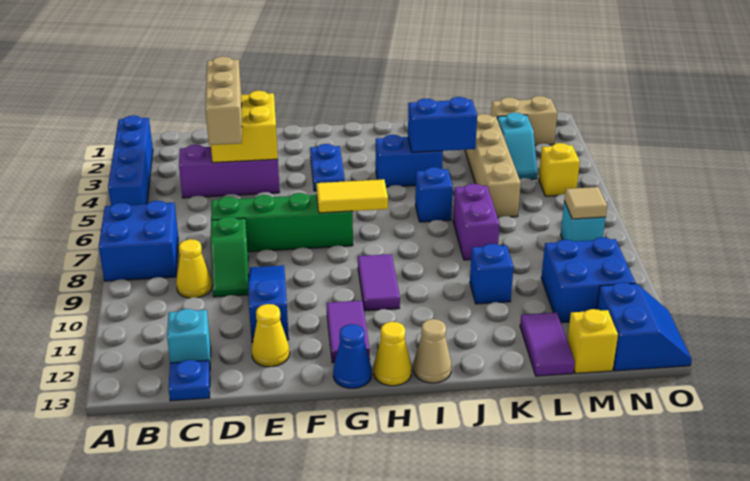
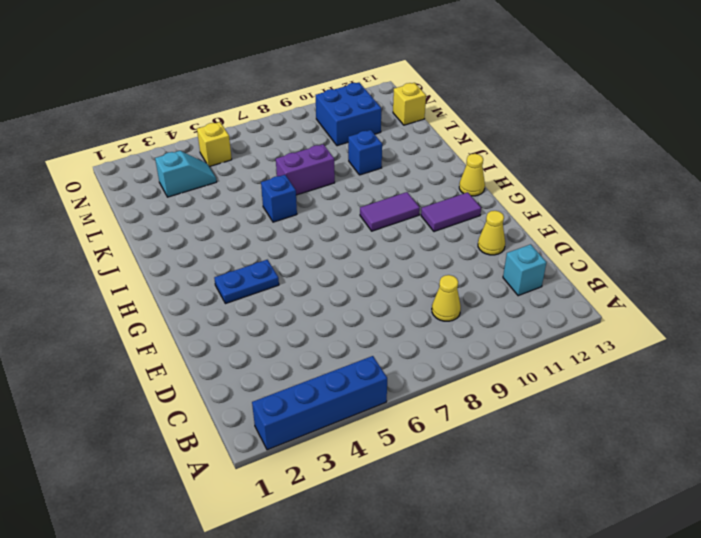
none -> blue brick A7:B8 level 1
none -> purple brick C4:E4 level 1
none -> blue plate C13 level 1
none -> green brick D7:G7 level 1

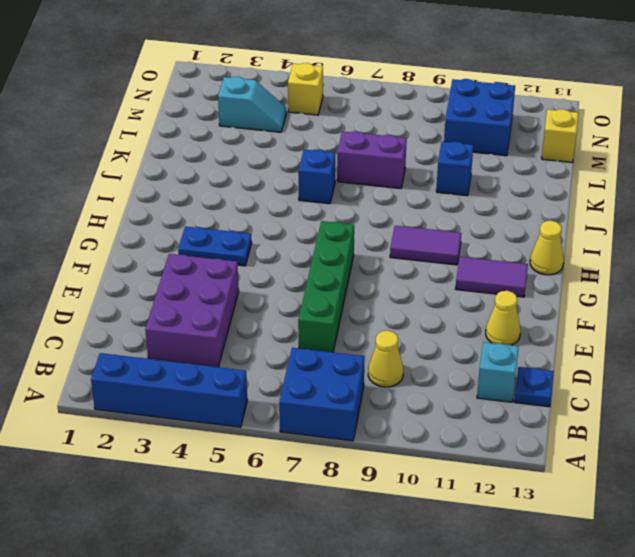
purple brick C3:E4 level 1 -> purple brick C4:E4 level 1
none -> green slope D8:D9 level 1 top 8
none -> blue slope E9:E11 level 1 top 11
none -> blue cone G13 level 1
none -> blue brick I4:J4 level 1

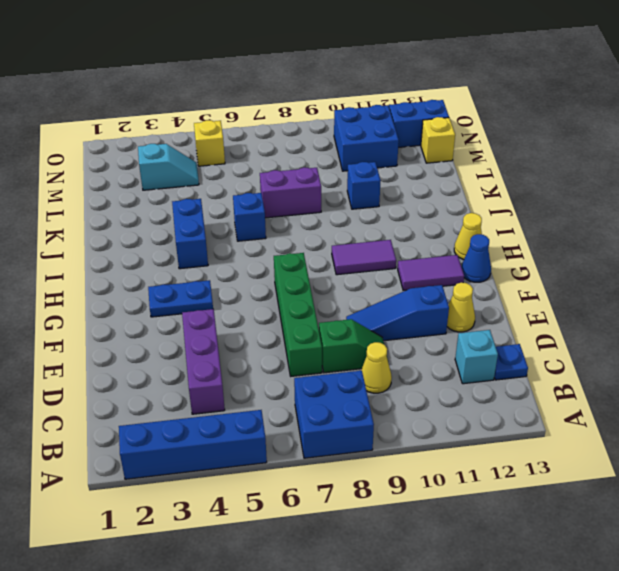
none -> tan cone I13 level 1
none -> tan brick L3:L6 level 1
none -> purple tile L12:L13 level 1
none -> tan brick M2:N2 level 1

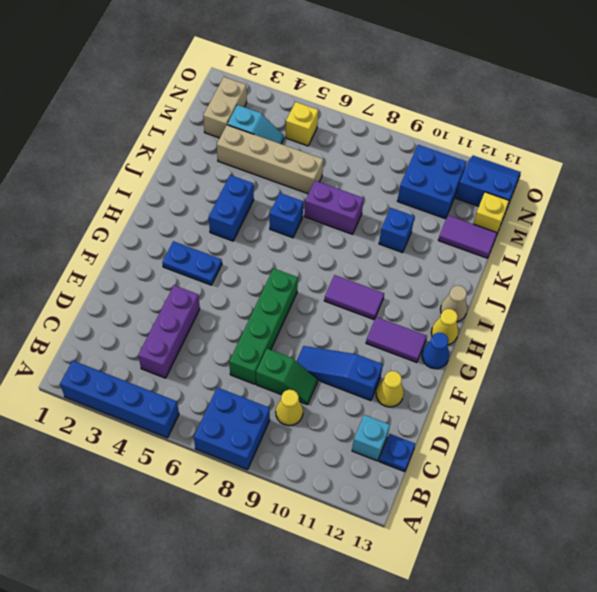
none -> cyan brick N8 level 1
none -> yellow brick D3:E4 level 2
none -> yellow tile G7:H7 level 2
none -> blue brick J4:K4 level 2

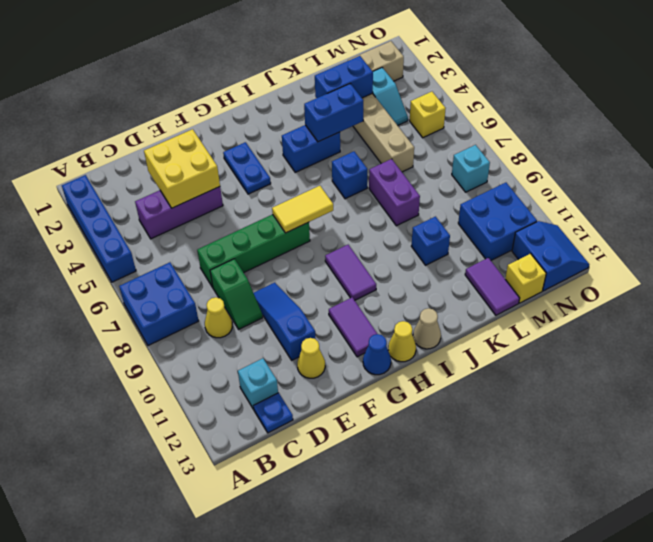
blue brick K3:L3 level 2 -> none
none -> tan tile N8 level 2
none -> tan brick D3:D5 level 3

